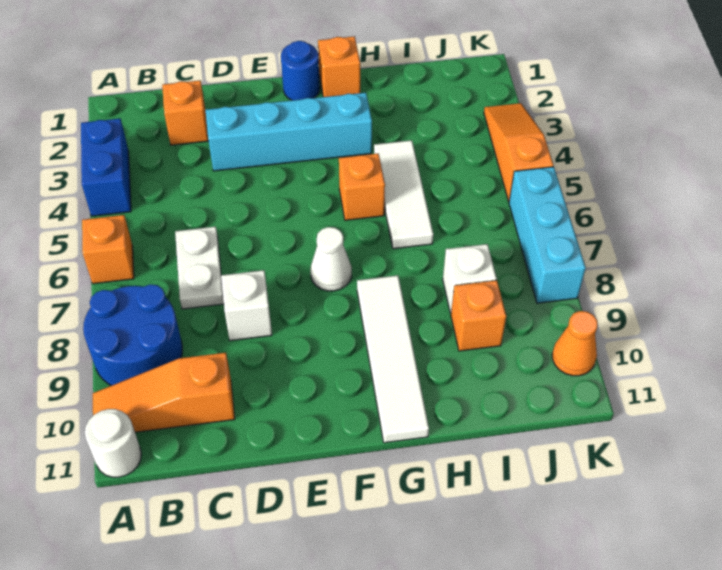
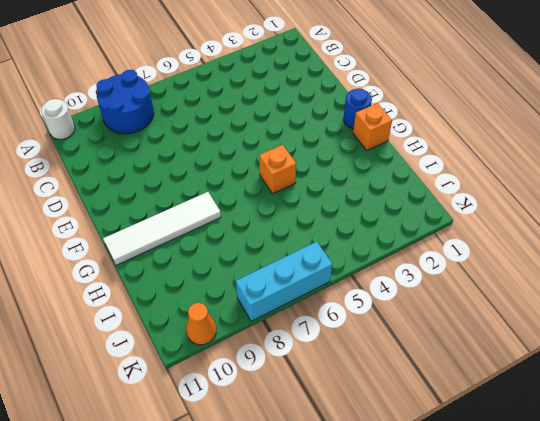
none -> blue brick A3:A4 level 1
none -> orange brick A6 level 1
none -> orange slope A10:C10 level 1 top C

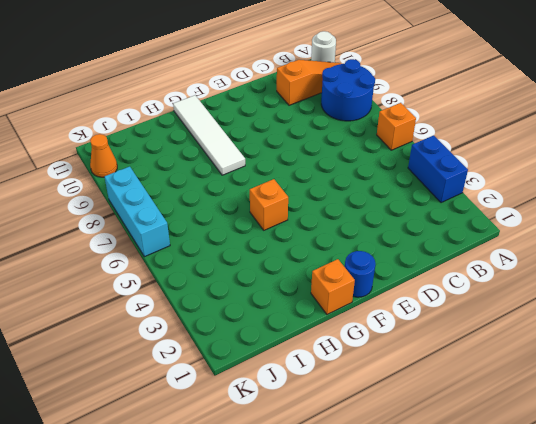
none -> orange brick C2 level 1
none -> white plate C6:C7 level 1
none -> cyan brick D3:G3 level 1

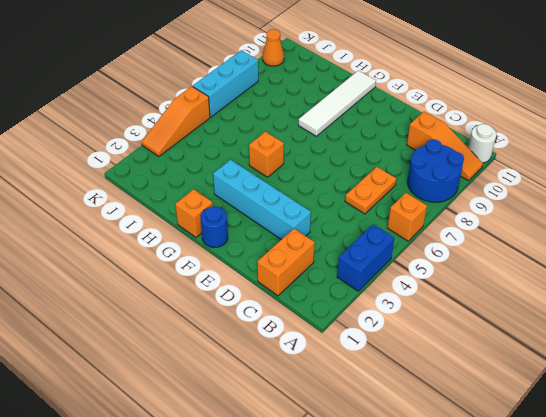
orange brick C1:C2 level 1 -> orange brick C2 level 1
orange plate C6:C7 level 1 -> white plate C6:C7 level 1
none -> white brick D8 level 1
none -> white cone F7 level 1
none -> white tile H4:H6 level 1

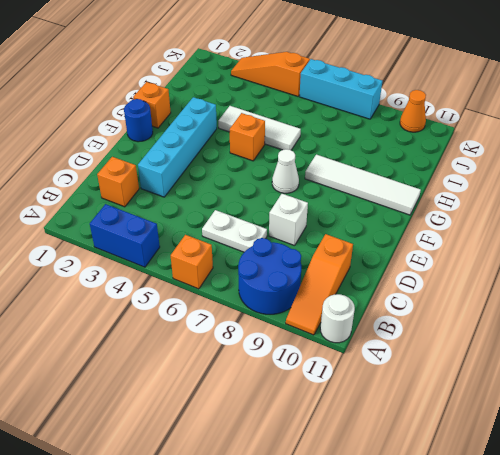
none -> white brick I8 level 1
none -> orange brick I9 level 1

